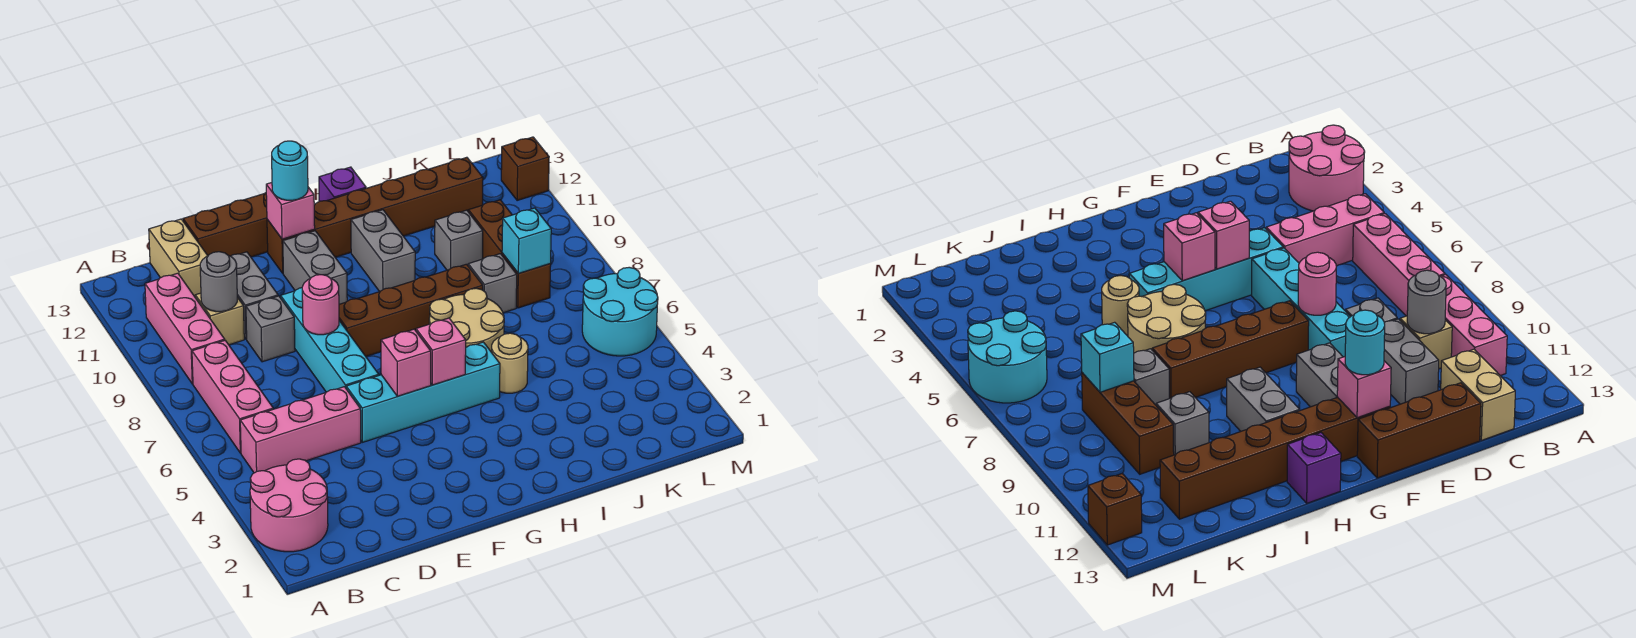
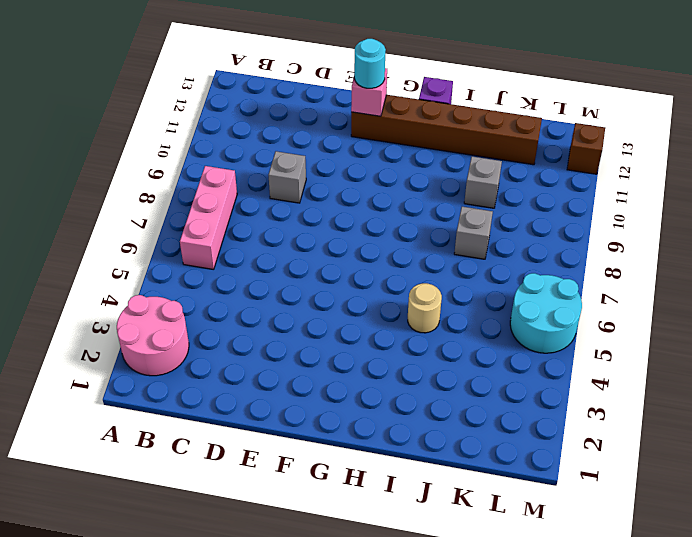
none -> pink brick B5:D5 level 1
none -> pink brick B9:B11 level 1
none -> tan brick C10 level 1
none -> tan brick C12:C13 level 1

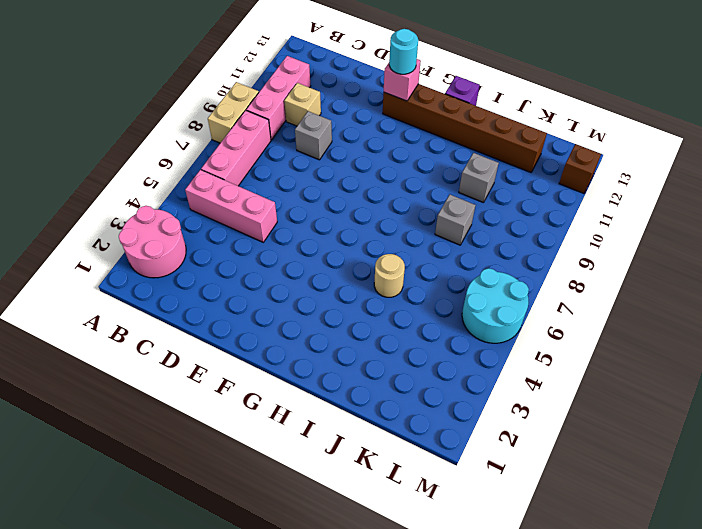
tan brick A8:A9 level 1 -> tan brick C12:C13 level 1
none -> grey brick D10:D11 level 1
none -> brown brick D13:F13 level 1
none -> cyan brick E5:H5 level 1
none -> cyan brick E6:E9 level 1

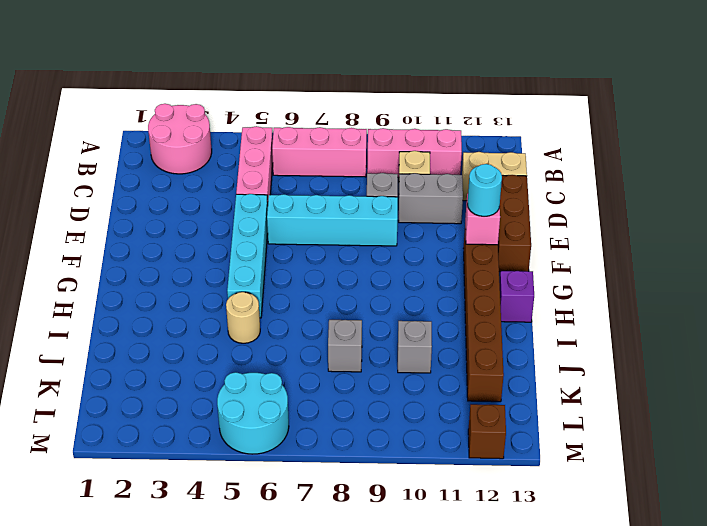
none -> brown brick F8:I8 level 1
none -> grey brick F10:F11 level 1
none -> tan round brick H6:I7 level 1
none -> grey brick H10:H11 level 1

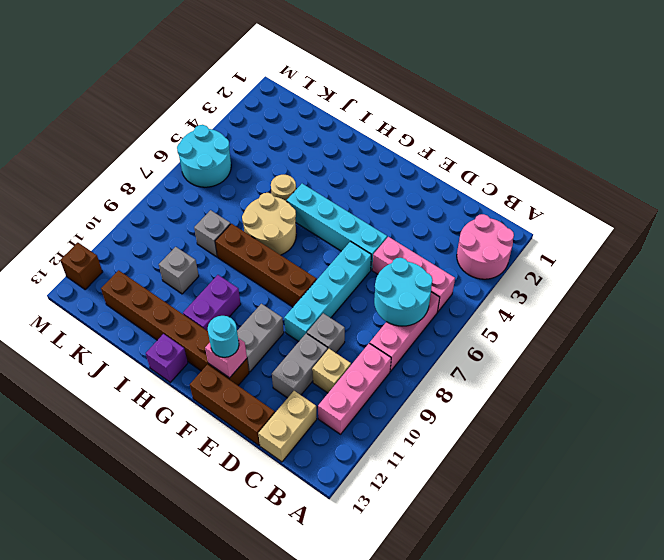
cyan round brick B6:C7 level 2 -> none
purple brick H10:H11 level 1 -> grey brick H10:H11 level 1
none -> brown brick K8:K10 level 1
none -> grey round brick C10 level 2
none -> pink round brick E8 level 2
none -> pink brick F5 level 2

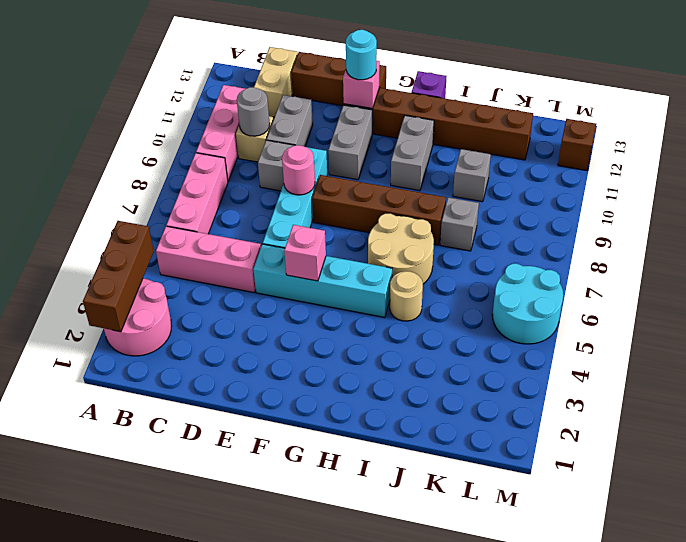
brown brick A2:A4 level 2 -> brown brick K8:K10 level 1
none -> pink brick G5 level 2
none -> cyan brick K8 level 2

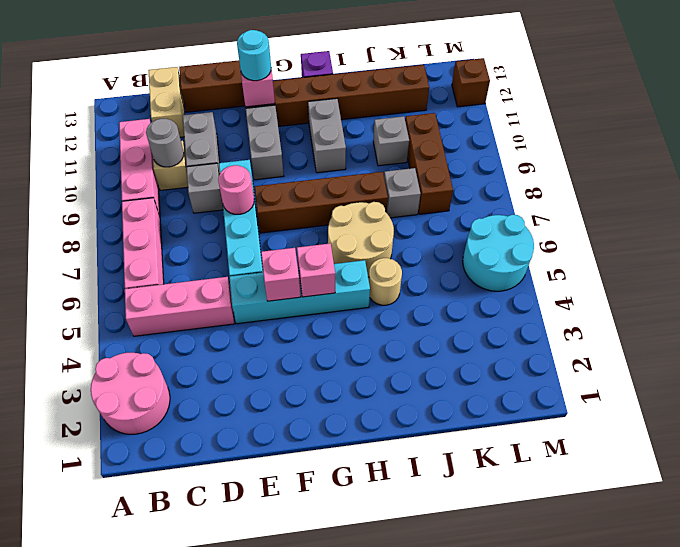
none -> cyan brick K8 level 2

